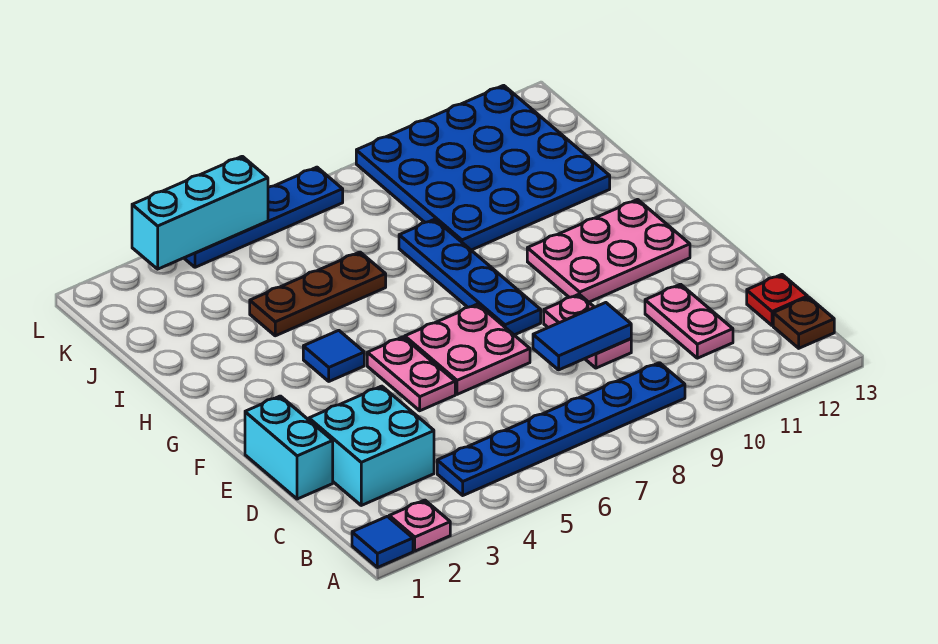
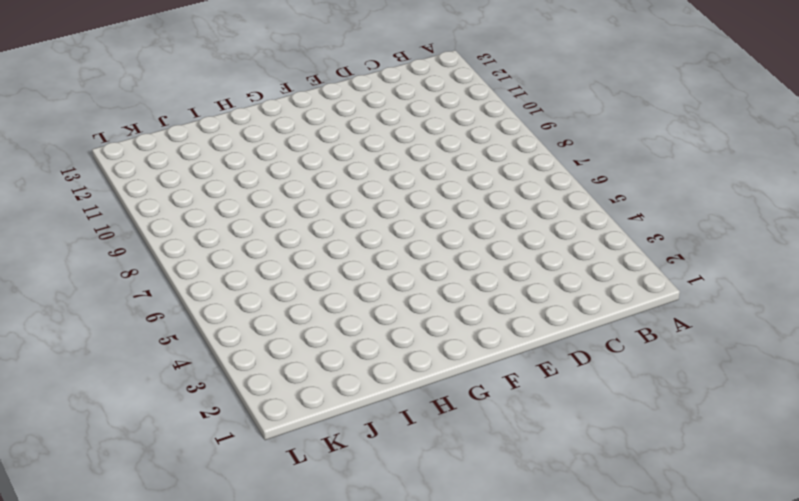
none -> blue tile A1 level 1
none -> pink plate A2 level 1
none -> blue plate B4:B9 level 1

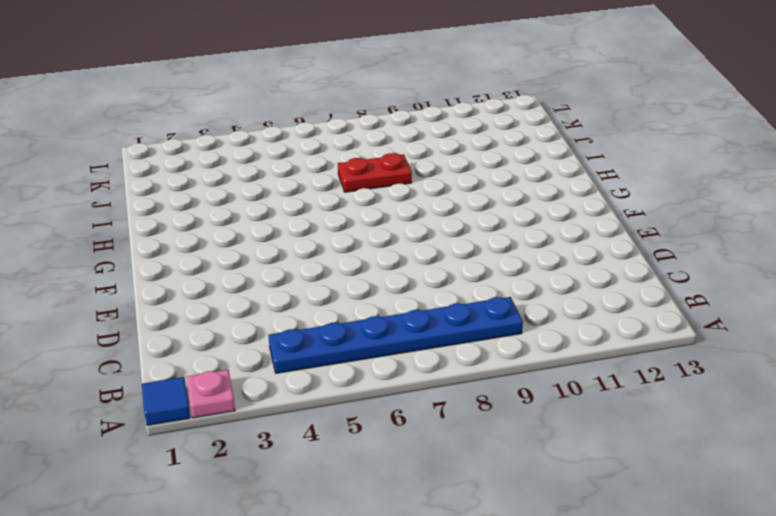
red plate I7:I8 level 1 -> blue plate F8:I8 level 1
none -> brown plate B13 level 1
none -> cyan brick C2:D3 level 1
none -> pink plate C11:D11 level 1

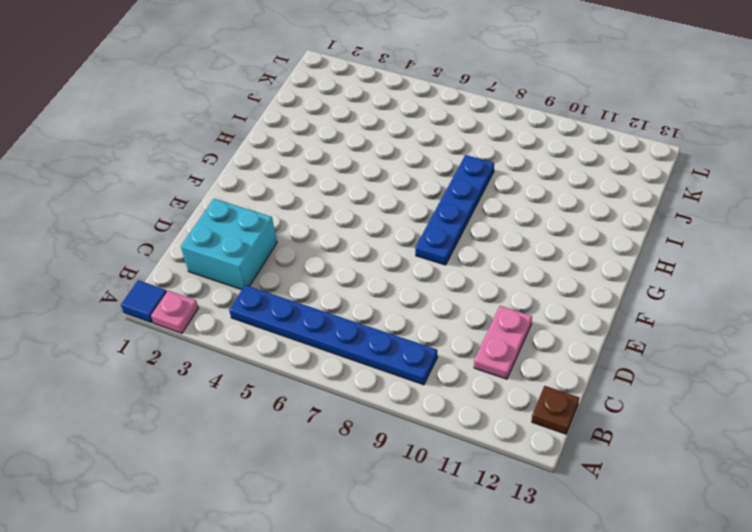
none -> red plate C13 level 1
none -> cyan brick D1:E1 level 1
none -> pink plate D9:E9 level 1

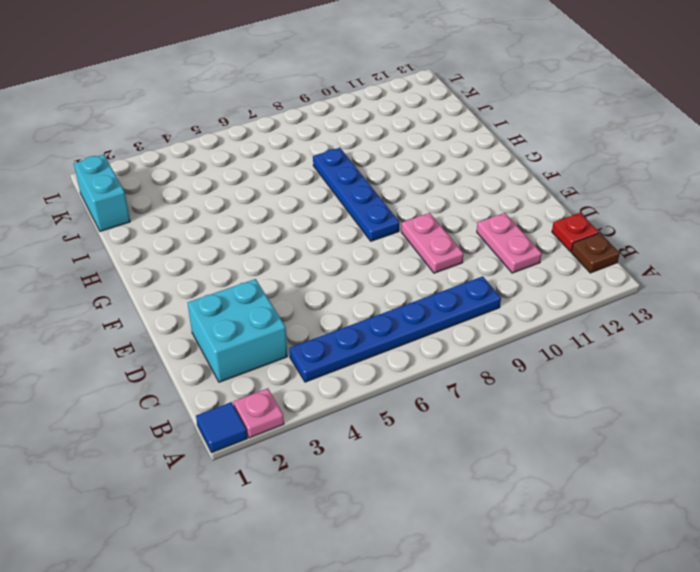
cyan brick J1:K1 level 1 -> cyan brick D1:E1 level 1
none -> pink plate E5:F5 level 1
none -> pink plate E6:F7 level 1
none -> pink plate F10:G12 level 1

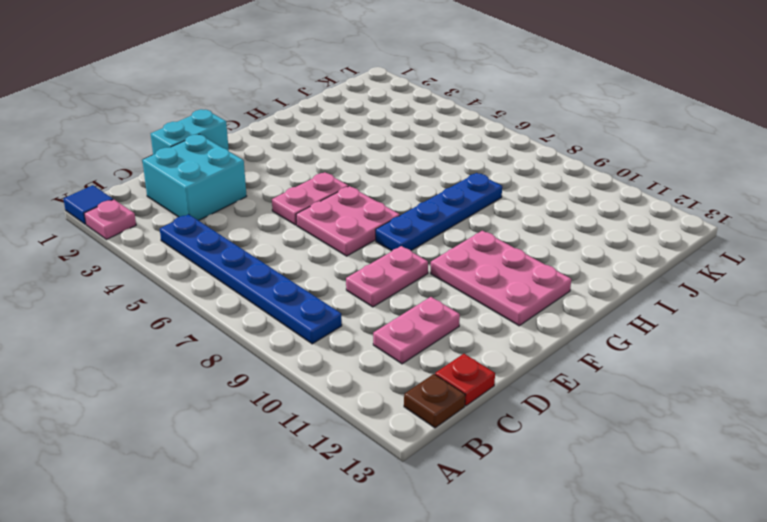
none -> blue tile G4 level 1
none -> brown plate I4:I6 level 1
none -> blue plate I9:L12 level 1

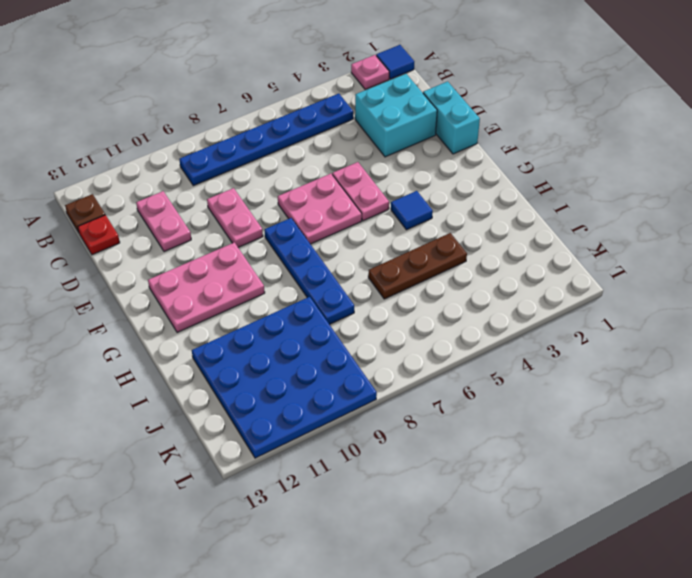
none -> blue plate L4:L7 level 1
none -> blue tile D8:D9 level 2
none -> cyan brick L3:L5 level 2

